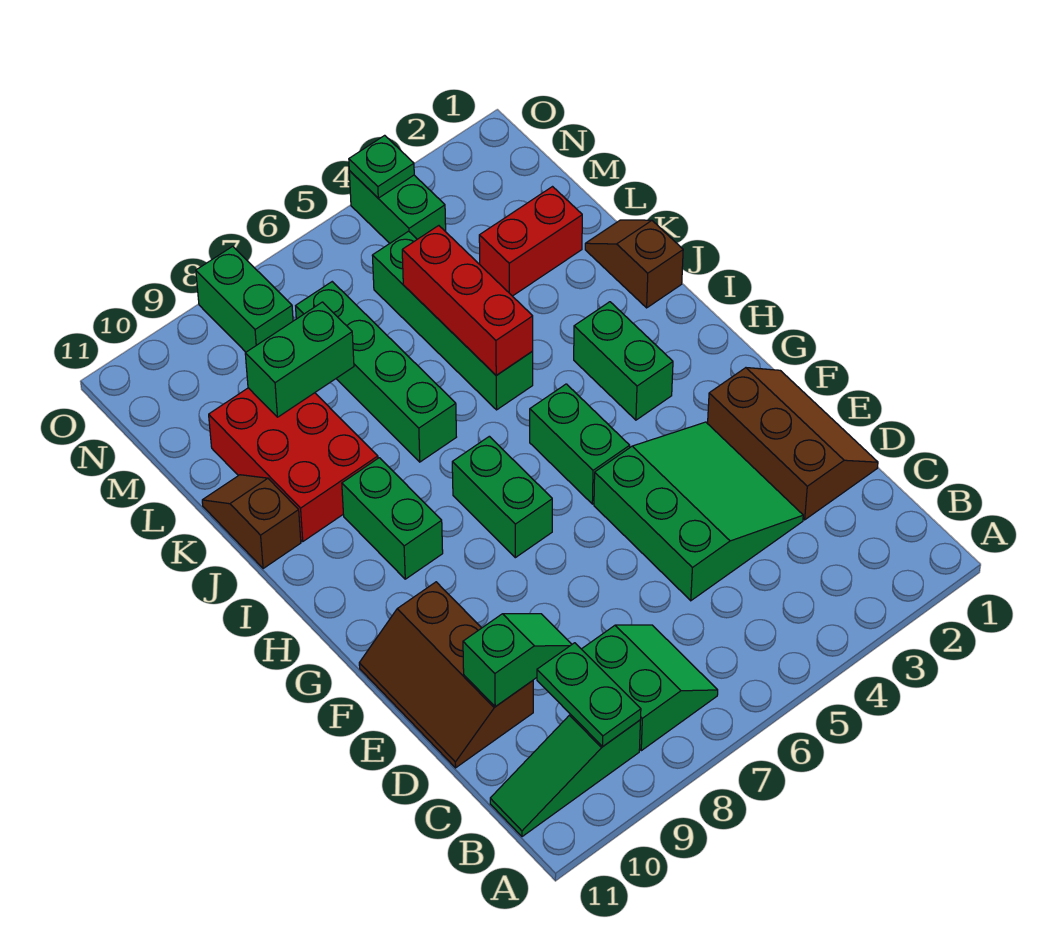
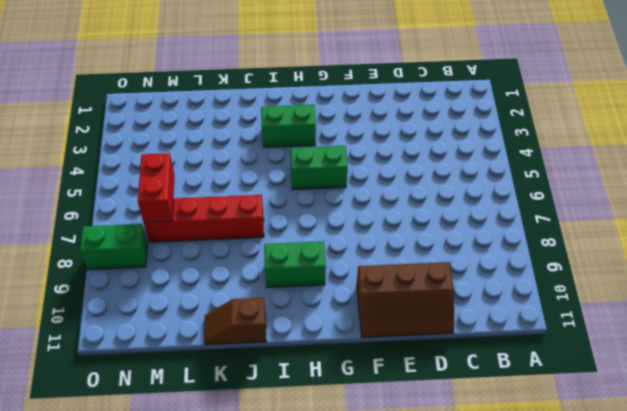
red brick J7:M7 level 1 -> green brick J7:M7 level 1
red brick M6:M7 level 2 -> red brick L2:L3 level 1
none -> green slope B7:C8 level 1 top 8
none -> green slope B9:B11 level 1 top 9
none -> brown slope D1:F2 level 1 top 2

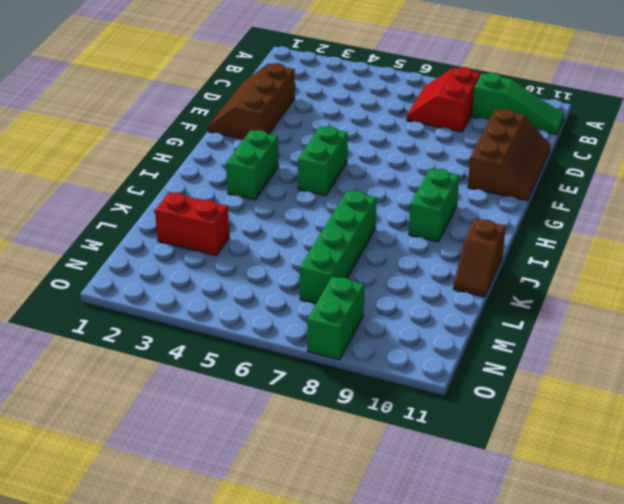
red slope B7:C8 level 1 top 8 -> green slope B7:C8 level 1 top 8
none -> green slope D3:F5 level 1 top 5
none -> green brick G7:H7 level 1
none -> brown slope J1:K1 level 1 top J

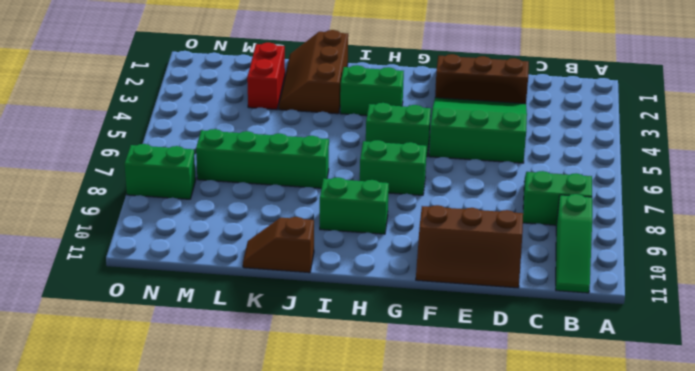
brown slope J1:K3 level 1 top J -> brown slope J1:K1 level 1 top J
none -> green brick J5:M5 level 1
none -> red brick J9:L10 level 1
none -> green brick N4:O4 level 1

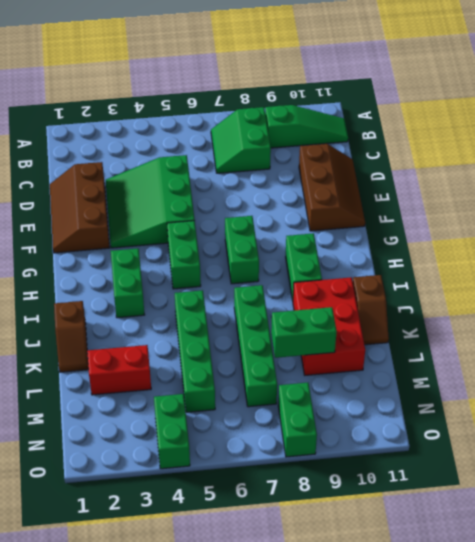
none -> green plate B9:C9 level 2
none -> green slope D9:D10 level 2 top 10
none -> red brick J5:L5 level 2

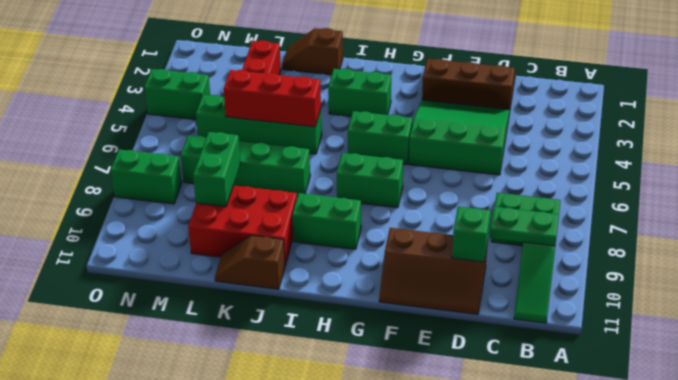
none -> green plate O4 level 2

